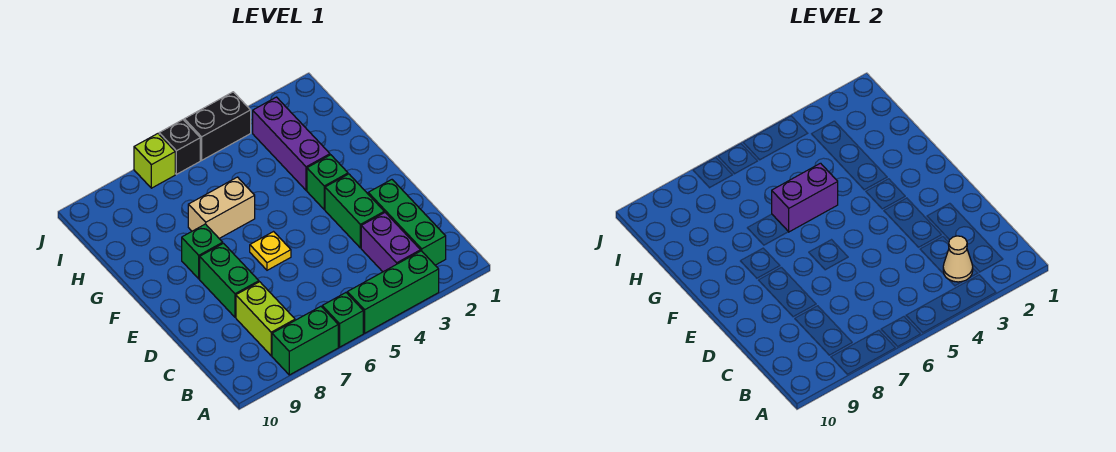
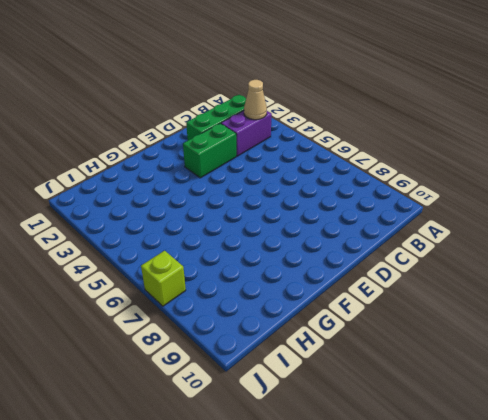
none -> green brick A3:A5 level 1
none -> green brick A6 level 1
none -> green brick A7:A8 level 1

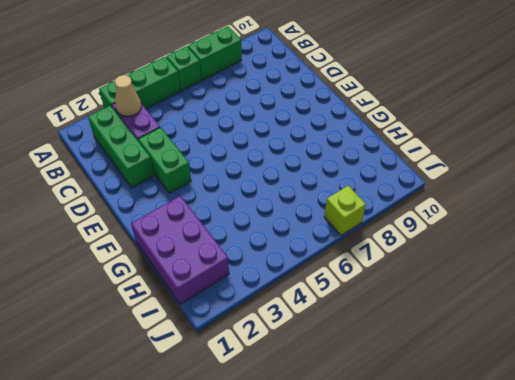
purple brick G1:I2 level 1 -> none
none -> lime brick B8:C8 level 1
none -> green brick D8:E8 level 1
none -> yellow plate E6 level 1

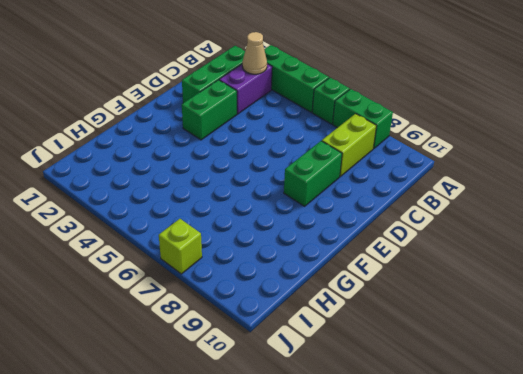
none -> yellow plate E6 level 1
none -> green brick F3 level 1
none -> green brick F8 level 1

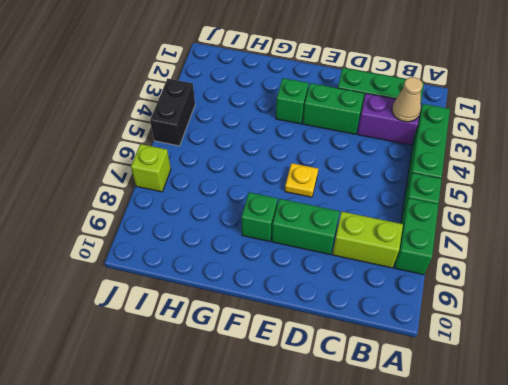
none -> purple brick G3:I3 level 1
none -> tan brick G6:G7 level 1
none -> black brick J6 level 1

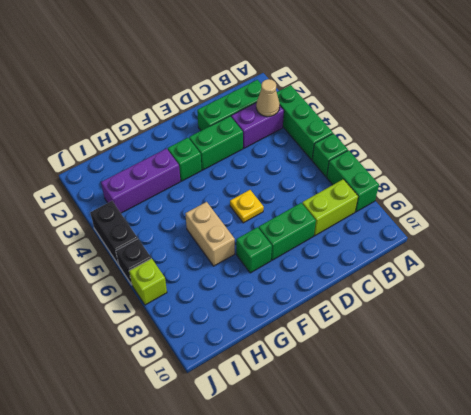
none -> purple brick G5:G6 level 2

